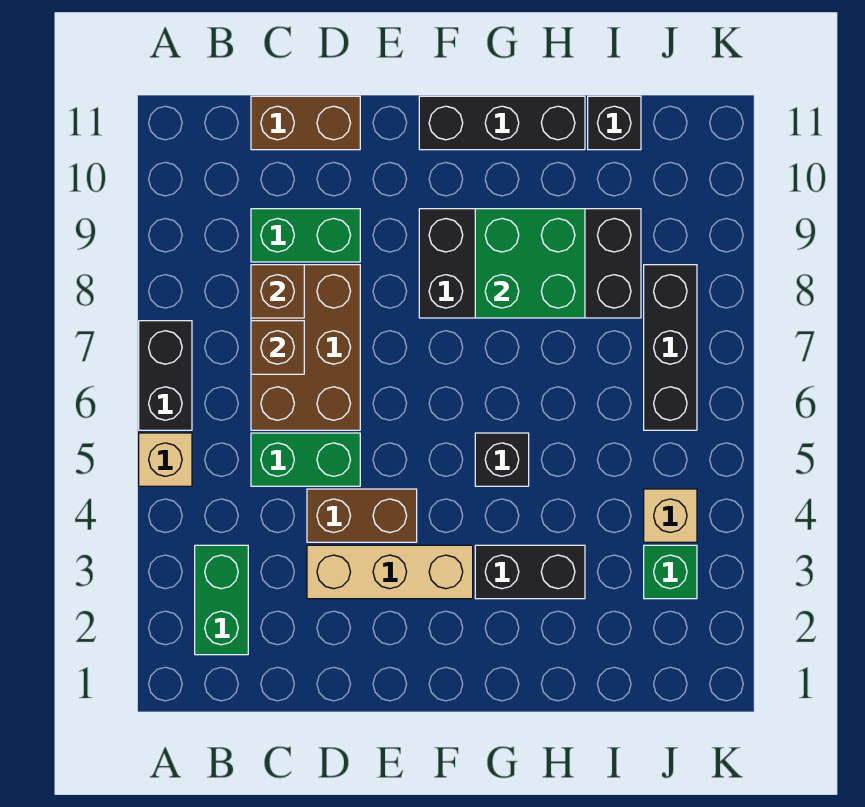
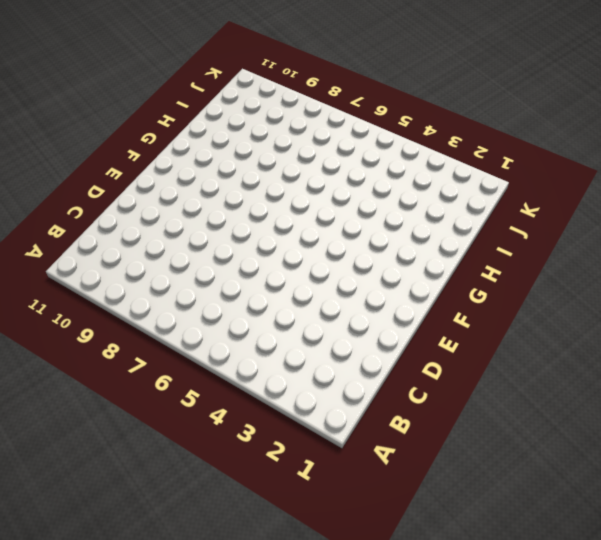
none -> tan brick A5 level 1
none -> black brick A6:A7 level 1
none -> green brick B2:B3 level 1

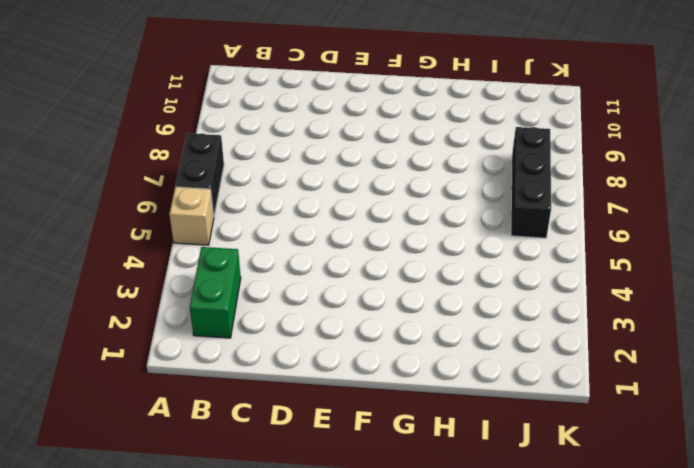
none -> green brick C5:D5 level 1
none -> brown brick C6:D8 level 1
none -> green brick C9:D9 level 1

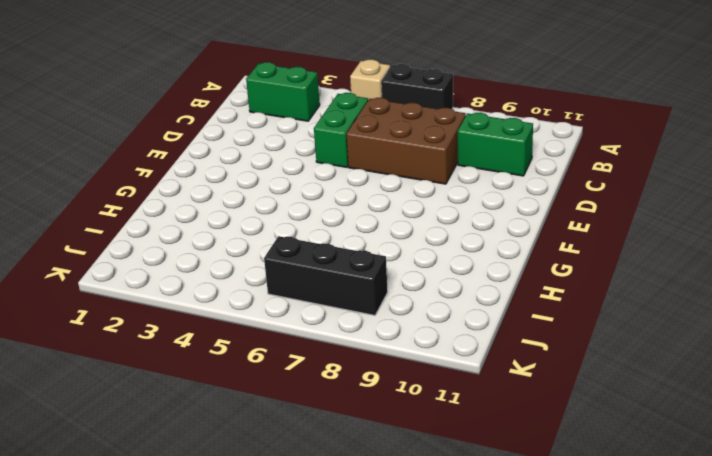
green brick C9:C10 level 1 -> green brick C9:D9 level 1
none -> brown brick C11:D11 level 1
none -> tan brick D3:F3 level 1
none -> brown brick D4:E4 level 1

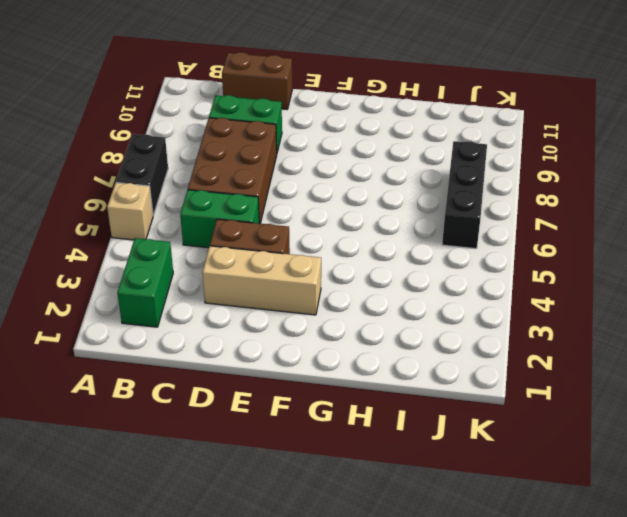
none -> black brick F8:I9 level 1
none -> black brick F11:H11 level 1
none -> black brick G3:H3 level 1

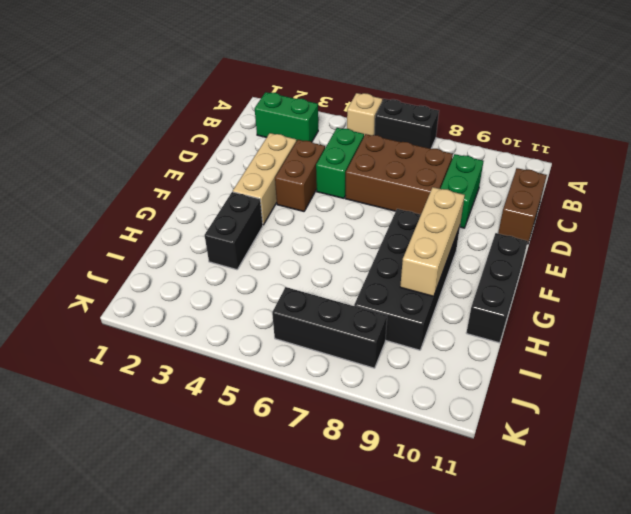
tan brick F9:H9 level 2 -> green brick G8:H9 level 2
none -> black brick G5 level 1
none -> black brick I11 level 1
none -> green brick J3 level 1

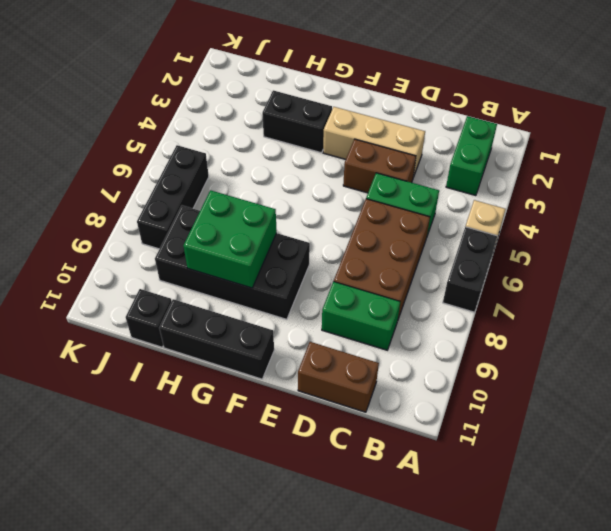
none -> black brick G5 level 1
none -> green brick J3 level 1
none -> tan brick J4 level 1

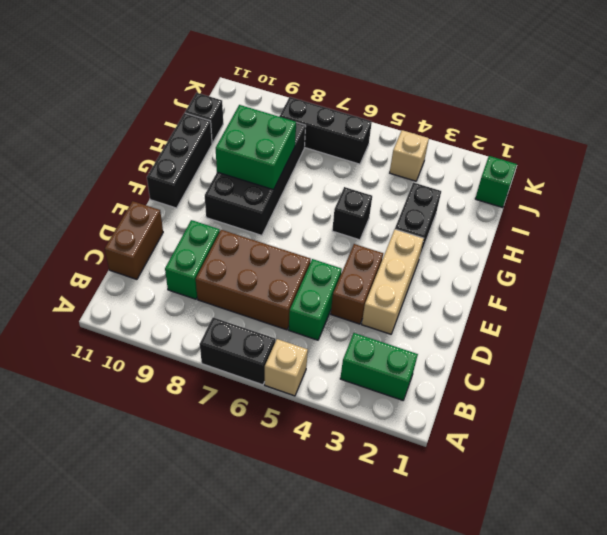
green brick J1 level 1 -> green brick J3 level 1
none -> brown brick C7 level 2
none -> brown brick C8 level 2

